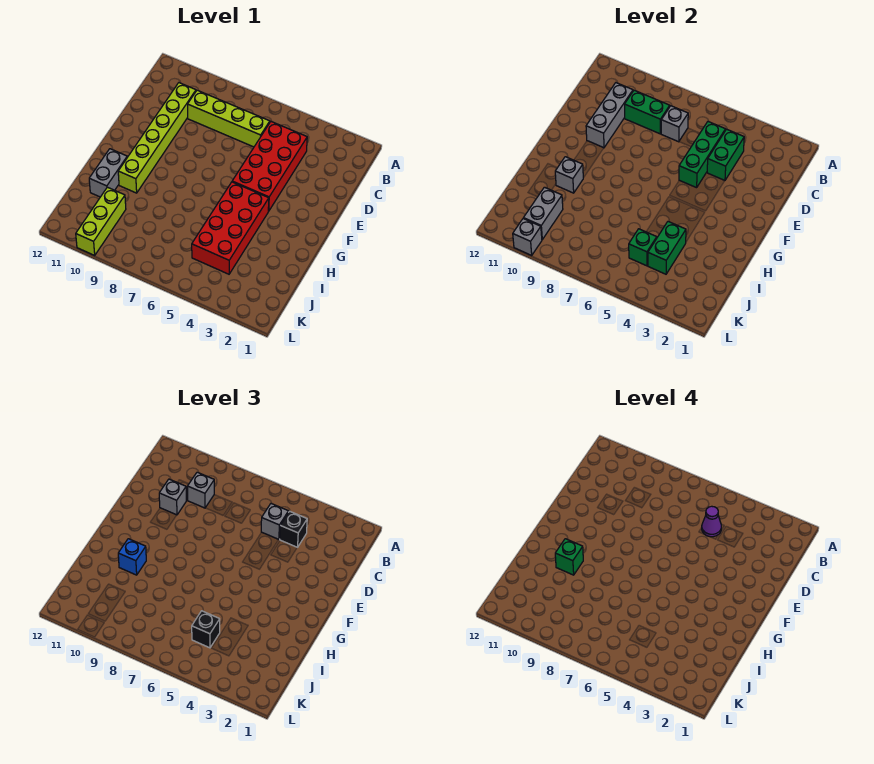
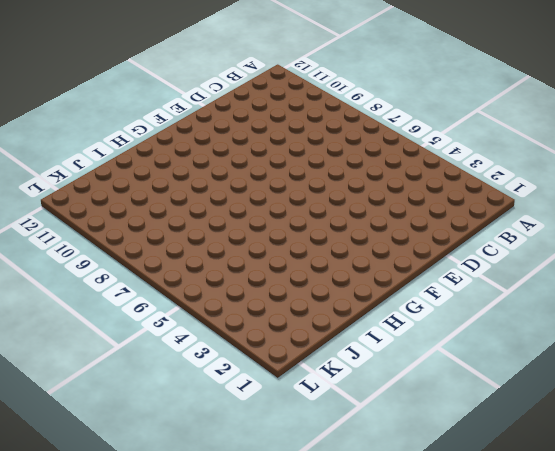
none -> red brick C4:F5 level 1
none -> lime brick C6:C9 level 1
none -> lime brick C10:H10 level 1

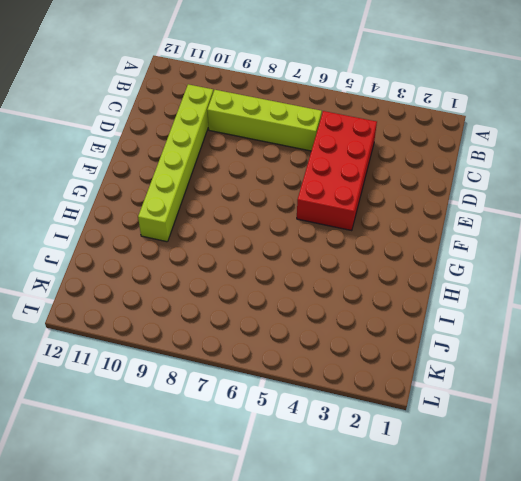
none -> red brick G4:J5 level 1
none -> grey brick H11:I11 level 1
none -> lime brick J10:L10 level 1

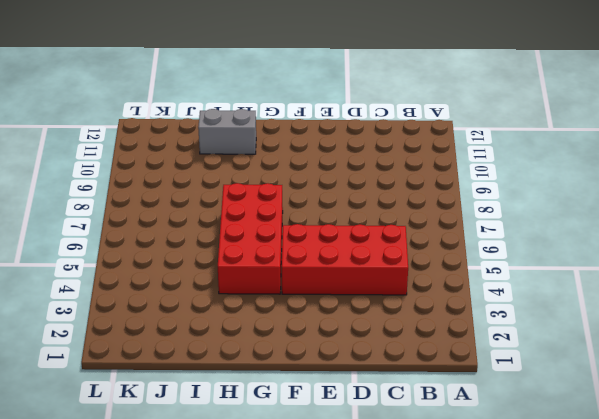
red brick G4:H7 level 1 -> red brick G4:J5 level 1
none -> lime brick C6:C9 level 1
none -> lime brick C10:H10 level 1
none -> lime brick J10:L10 level 1

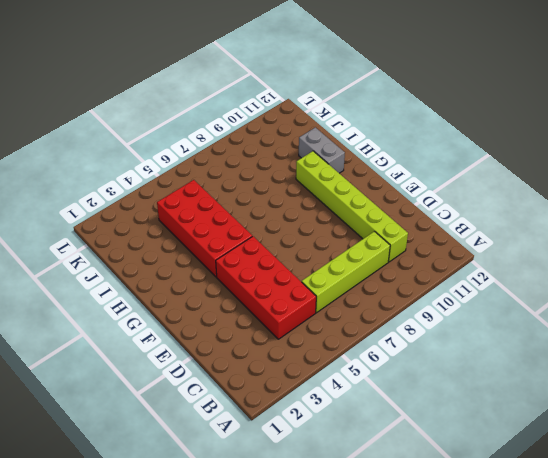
none -> lime brick J10:L10 level 1
none -> green brick C4:D4 level 2
none -> green brick C5:E5 level 2

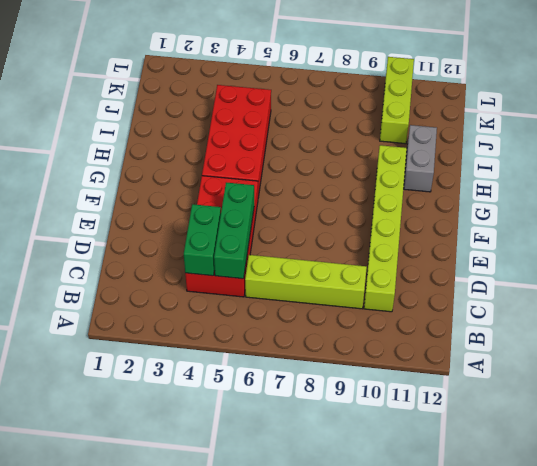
none -> grey brick C7 level 2
none -> green brick C8:C9 level 2
none -> grey brick C10:E10 level 2

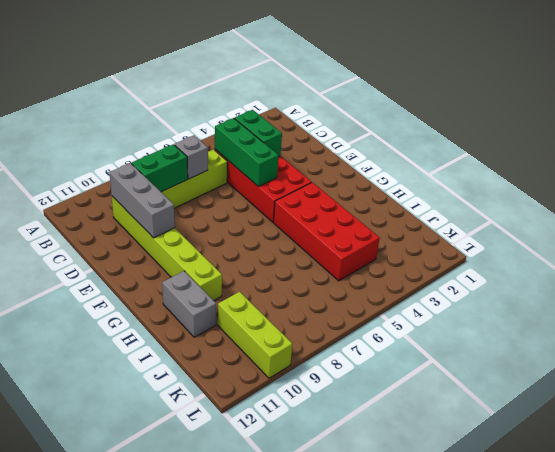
none -> grey brick H10 level 2
none -> green brick I4:J4 level 2
none -> green brick J5 level 2

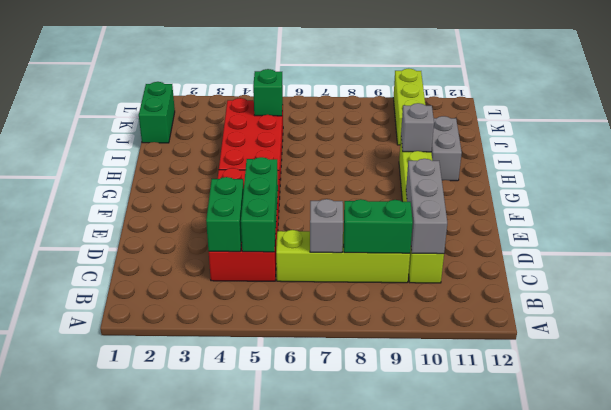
green brick J1:K1 level 1 -> green brick I4:J4 level 2
none -> grey brick J10:K10 level 2
none -> grey brick L10 level 2
none -> black brick C4 level 3

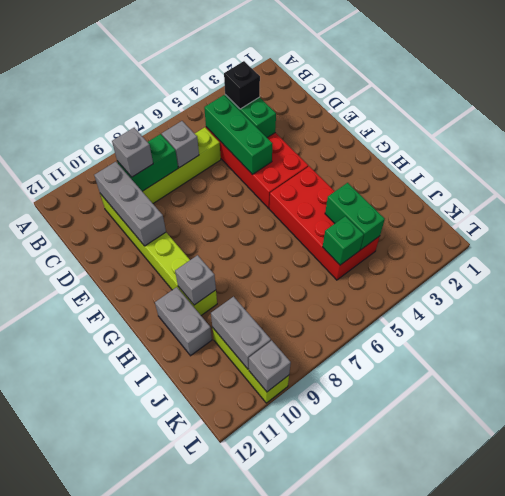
none -> grey brick C5 level 3
none -> grey brick D10 level 3
none -> blue brick H10 level 3

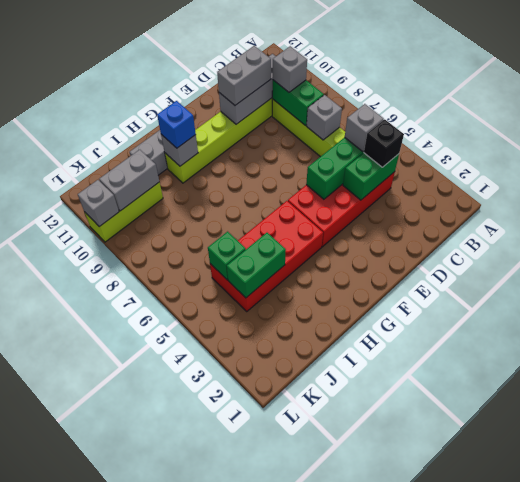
grey brick D10:E10 level 3 -> grey brick D10 level 3
none -> black brick J5 level 3
none -> purple cone C5 level 4
none -> green brick H10 level 4

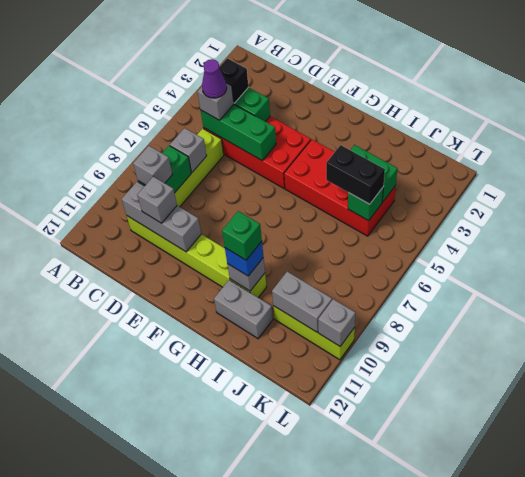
black brick I5:J5 level 3 -> black brick J5 level 3

